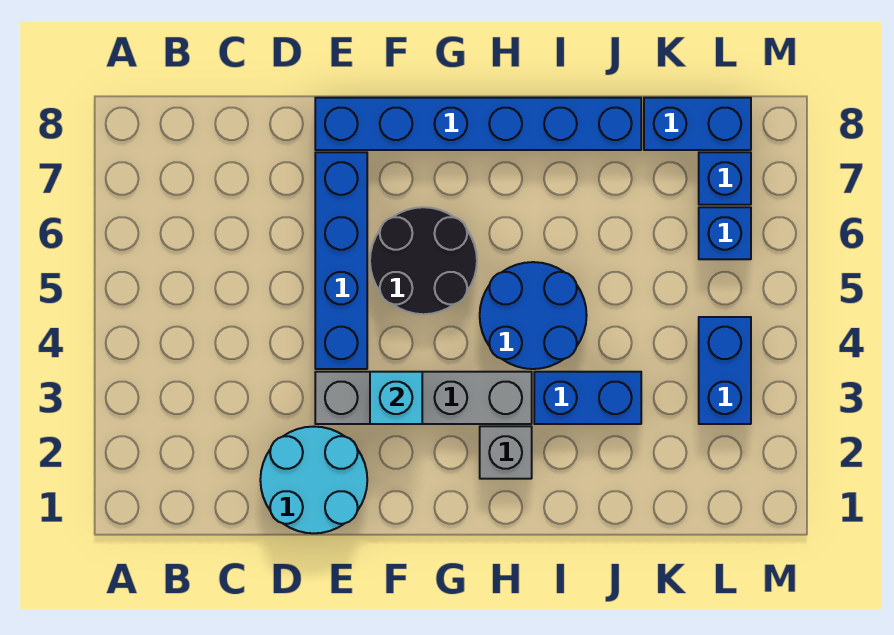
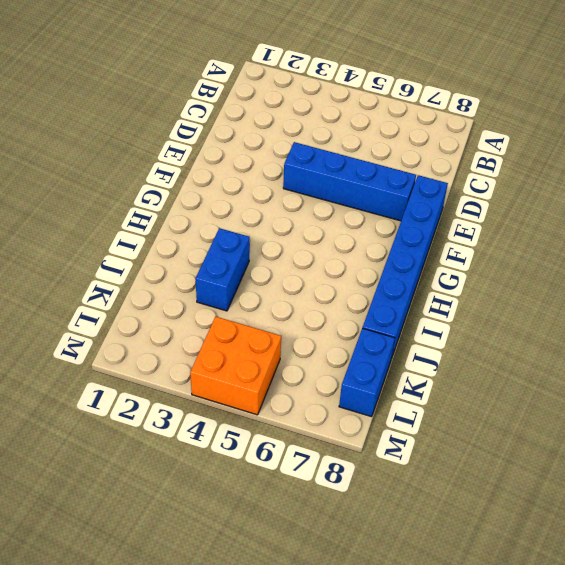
orange brick L4:M5 level 1 -> blue brick L3:L4 level 1
none -> cyan round brick D1:E2 level 1
none -> grey brick E3:H3 level 1
none -> black round brick F5:G6 level 1

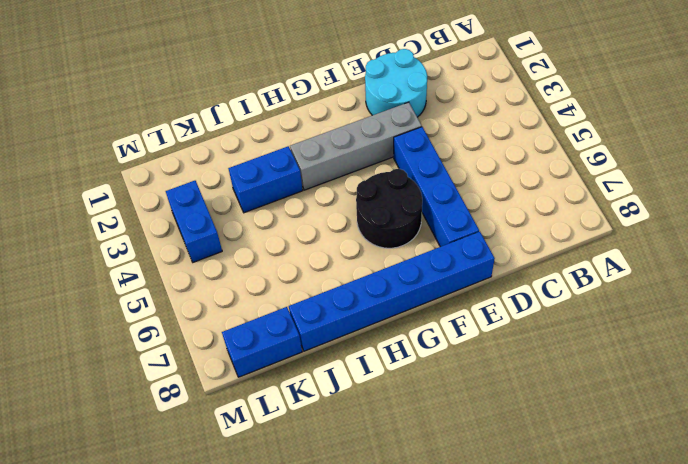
none -> grey brick H2 level 1
none -> blue round brick H4:I5 level 1
none -> blue brick L6 level 1

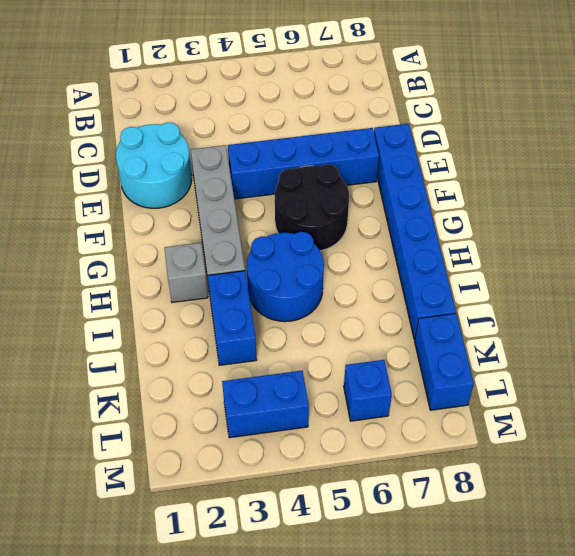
none -> blue brick L7 level 1
none -> cyan brick F3 level 2

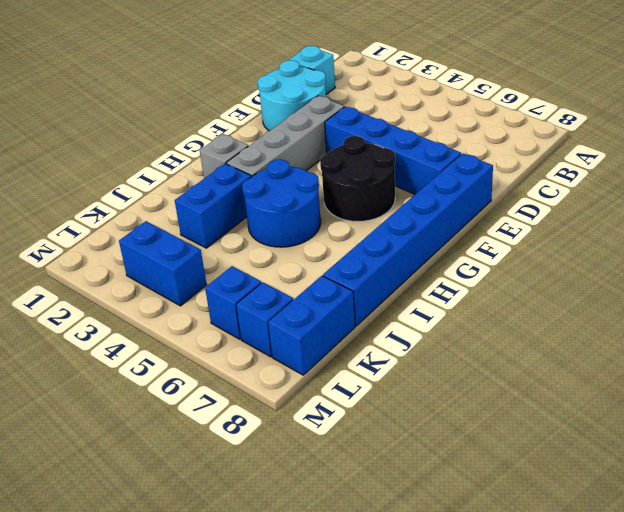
cyan brick C1 level 1 -> cyan brick F3 level 2

